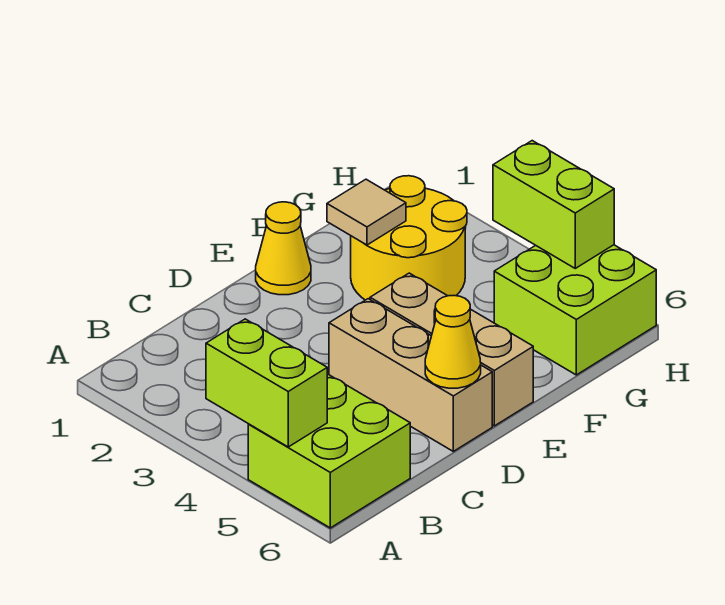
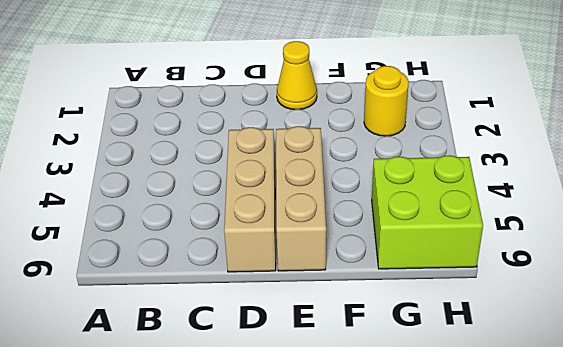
yellow round brick G2 level 1 -> yellow round brick F2:G3 level 1
none -> lime brick A5:B6 level 1
none -> lime brick A4:A5 level 2

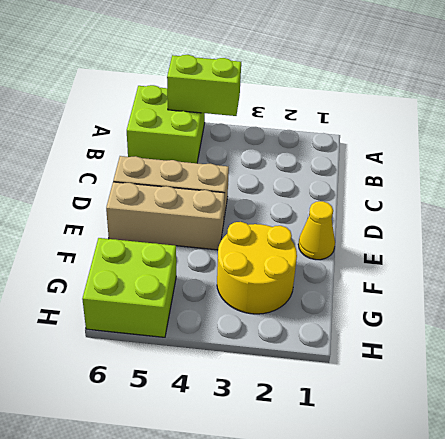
none -> yellow cone D6 level 2
none -> tan tile F2 level 2

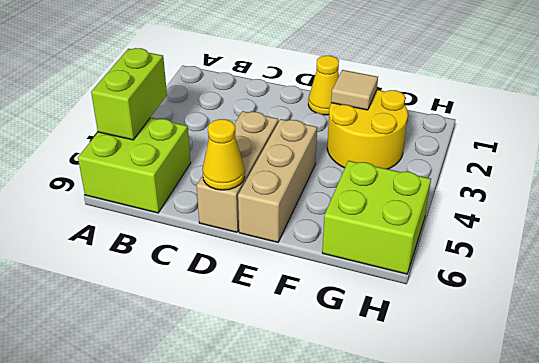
none -> lime brick H4:H5 level 2

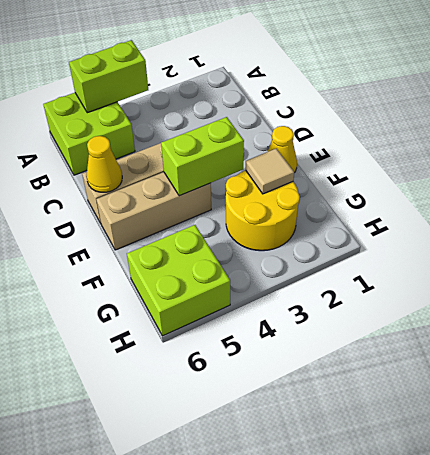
lime brick E3:E4 level 2 -> lime brick H4:H5 level 2

